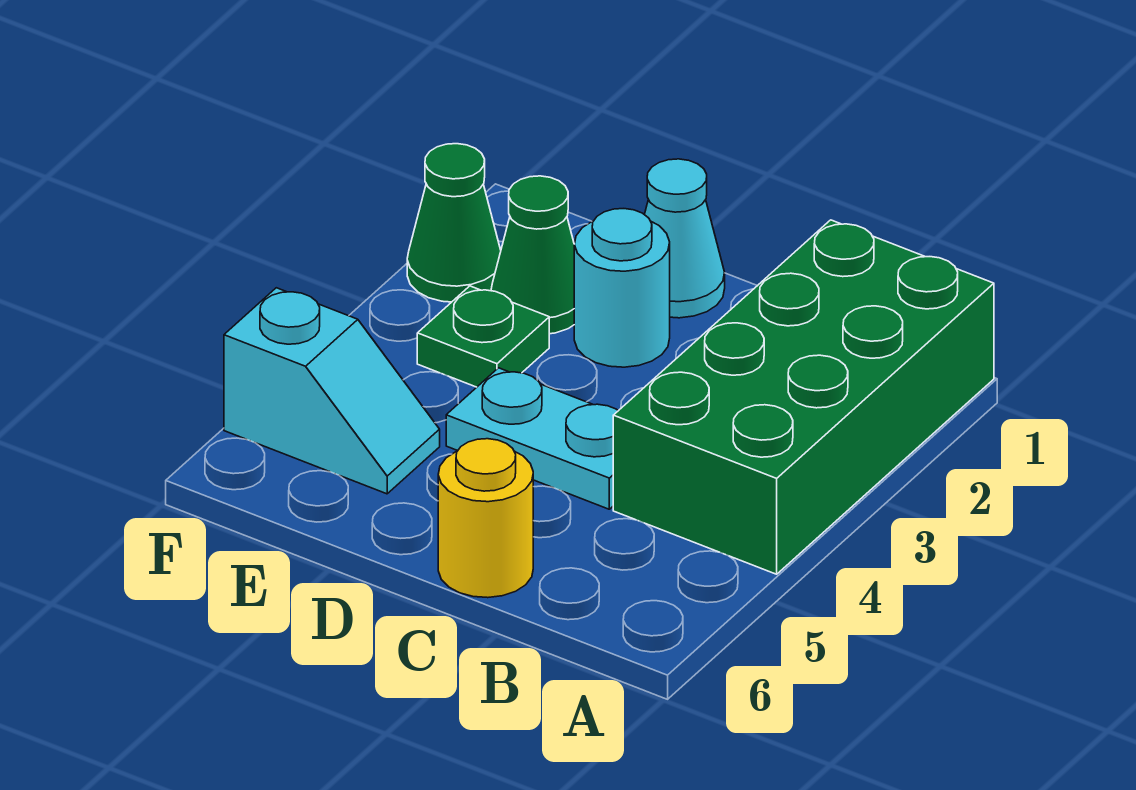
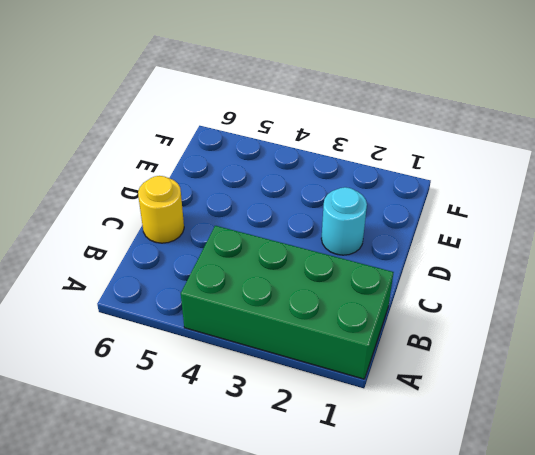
none -> cyan plate C4:D4 level 1
none -> cyan cone D1 level 1

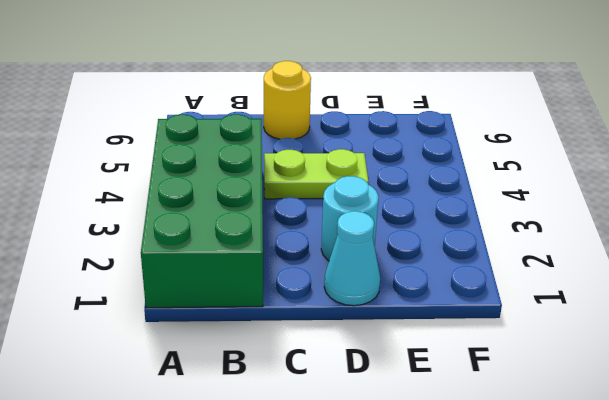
lime plate C4:D4 level 1 -> cyan plate C4:D4 level 1
none -> green cone E2 level 1
none -> green plate E3 level 1

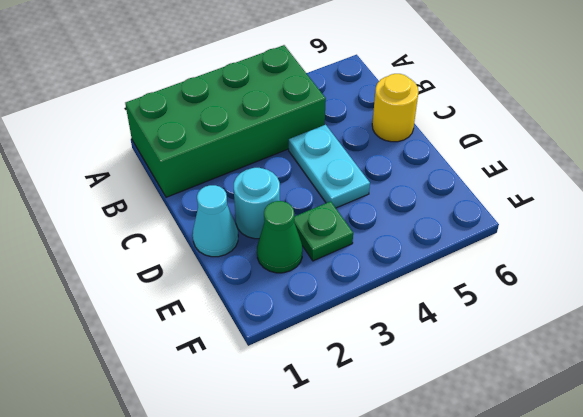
none -> cyan slope E5:F5 level 1 top F
none -> green cone F2 level 1

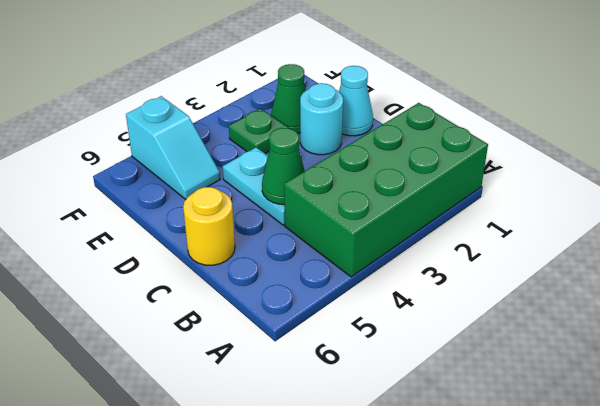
green cone C4 level 2 -> green cone F2 level 1

